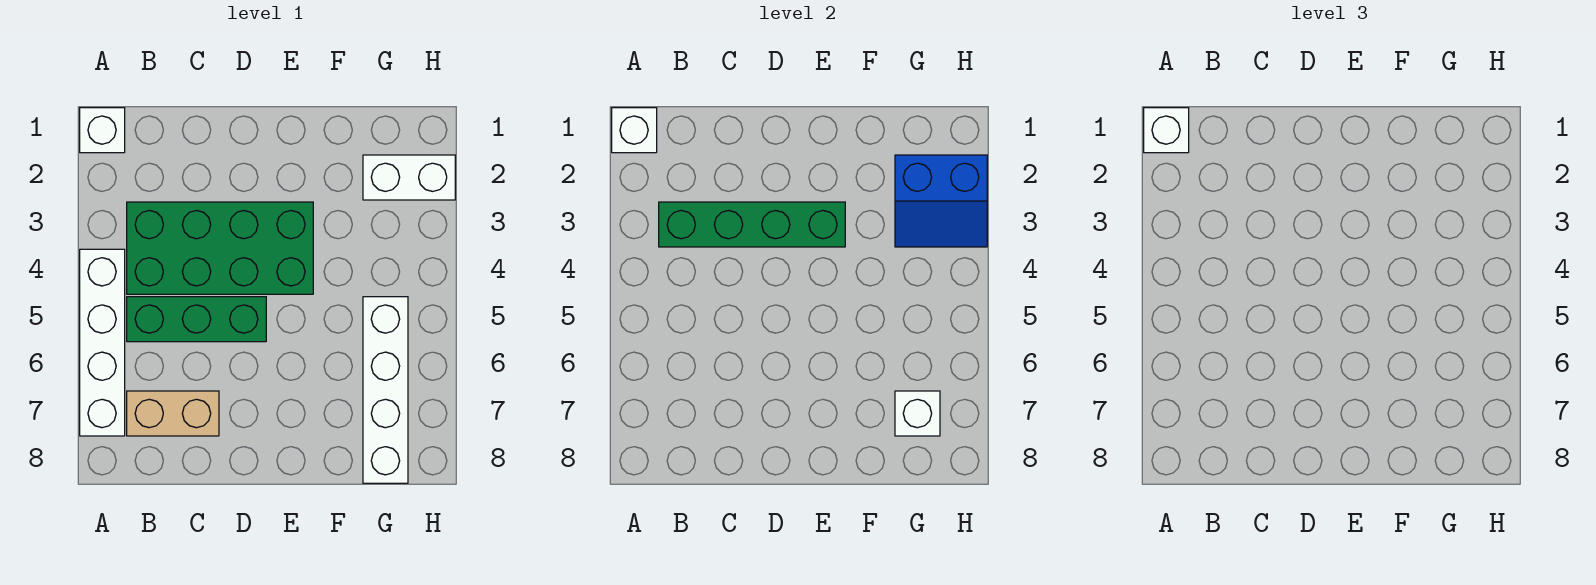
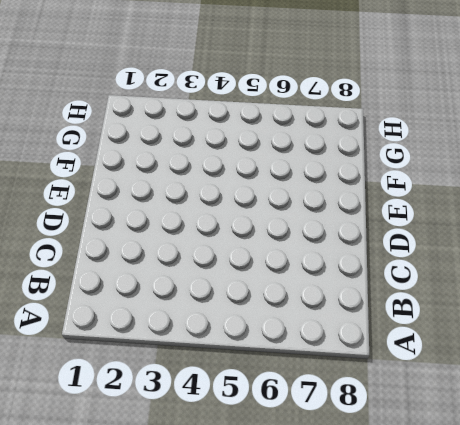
none -> white brick A1 level 1
none -> white brick A4:A7 level 1
none -> green brick B3:E4 level 1

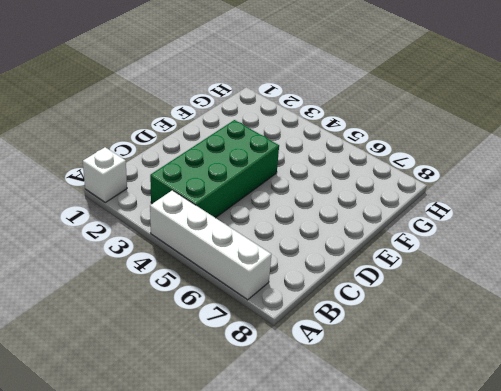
none -> green brick B5:D5 level 1
none -> tan brick B7:C7 level 1
none -> white brick G2:H2 level 1

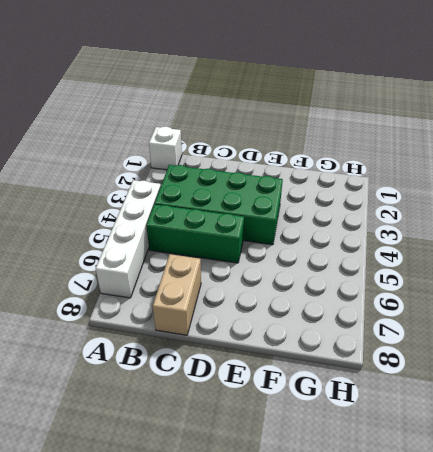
tan brick C7:C8 level 1 -> tan brick B7:C7 level 1
none -> white brick G2:H2 level 1
none -> white brick G5:G8 level 1
none -> white brick A1 level 2

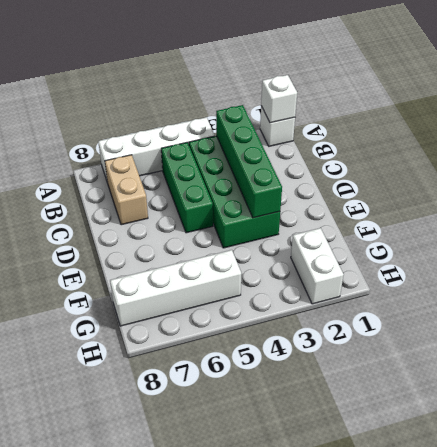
none -> blue slope G2:H3 level 2 top 2
none -> white brick G7 level 2
none -> white brick A1 level 3

